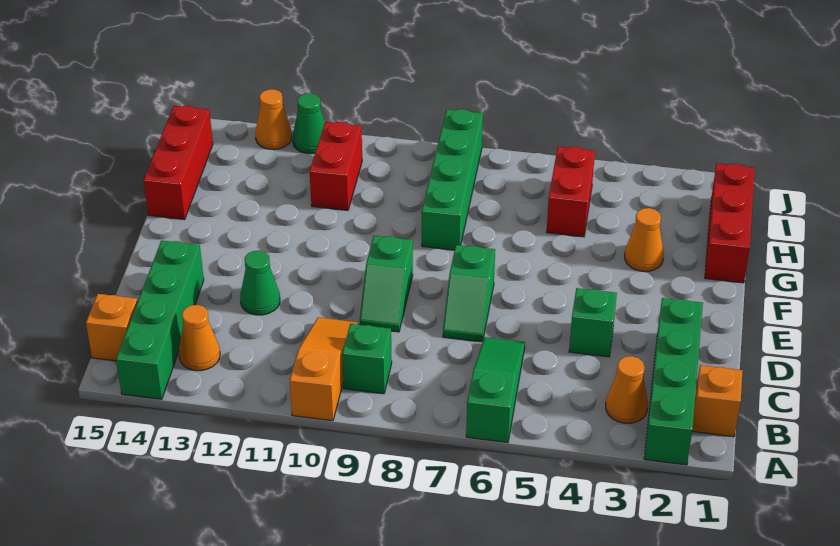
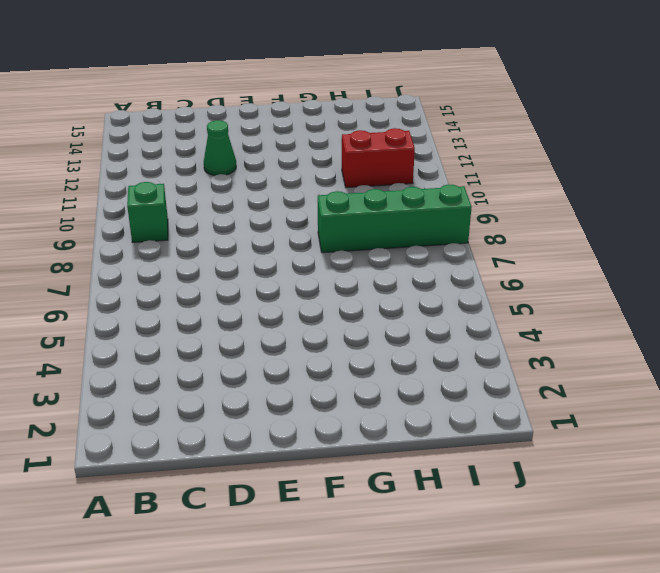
none -> green brick A2:D2 level 1
none -> green slope A6:C6 level 1 top A
none -> orange slope A10:C10 level 1 top A

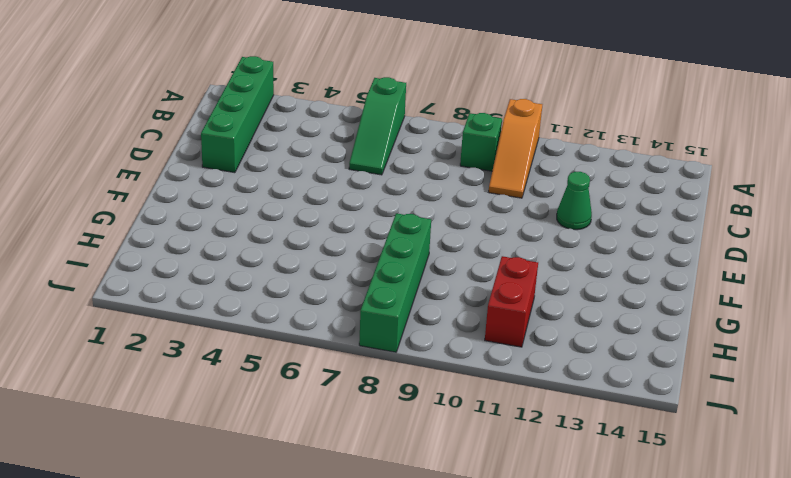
none -> green brick A14:D14 level 1
none -> orange brick B1 level 1
none -> orange cone B3 level 1

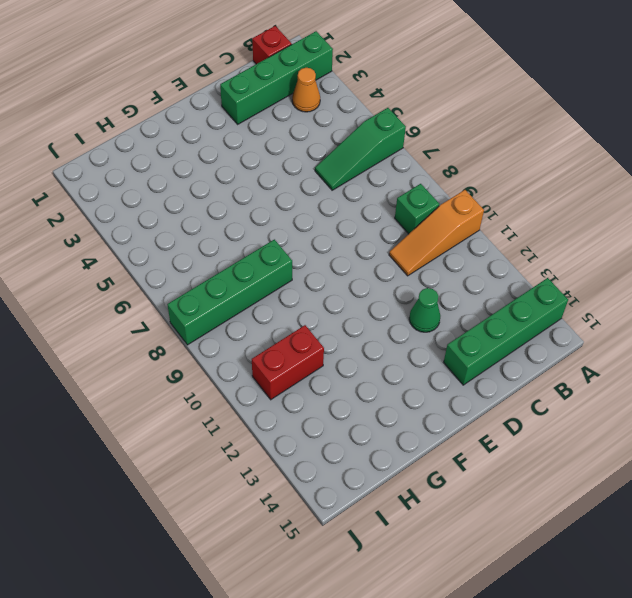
red brick B1 level 1 -> orange brick B1 level 1
none -> orange cone B13 level 1
none -> orange brick B15 level 1
none -> green brick D4 level 1

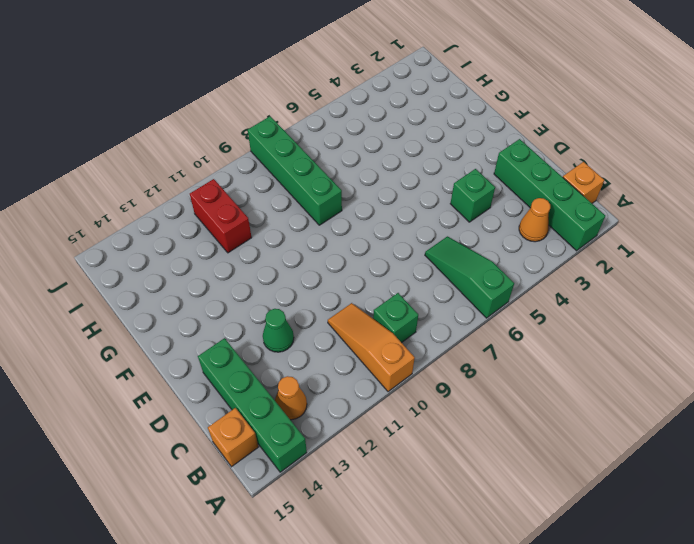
none -> green slope D7:E7 level 1 top E
none -> green slope D9:E9 level 1 top E
none -> red brick G1:I1 level 1

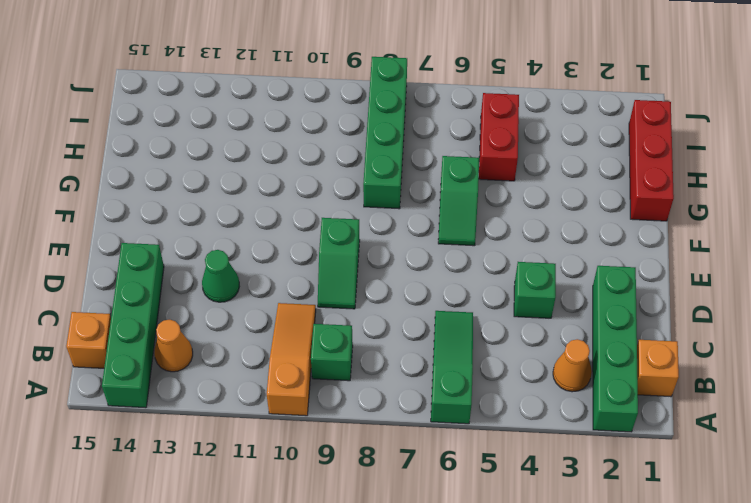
green slope F6:G6 level 1 top G -> green slope D7:E7 level 1 top E
none -> orange cone G3 level 1
none -> red brick G15:I15 level 1
none -> red brick H11:I11 level 1

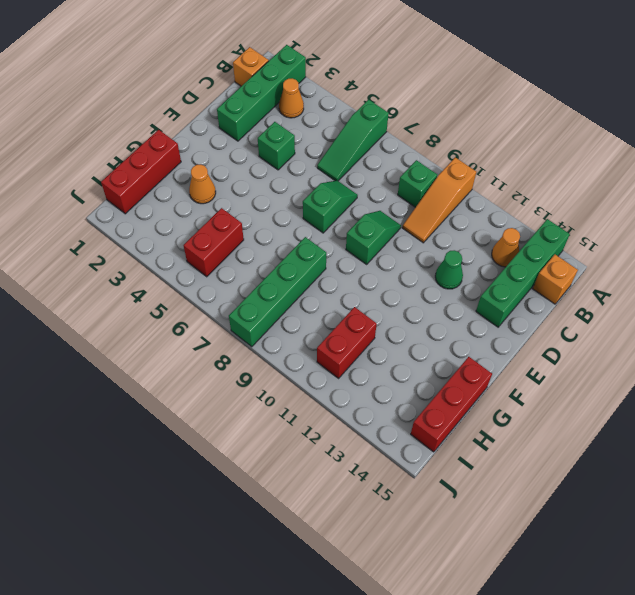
none -> green cone J12 level 1
none -> orange cone J13 level 1

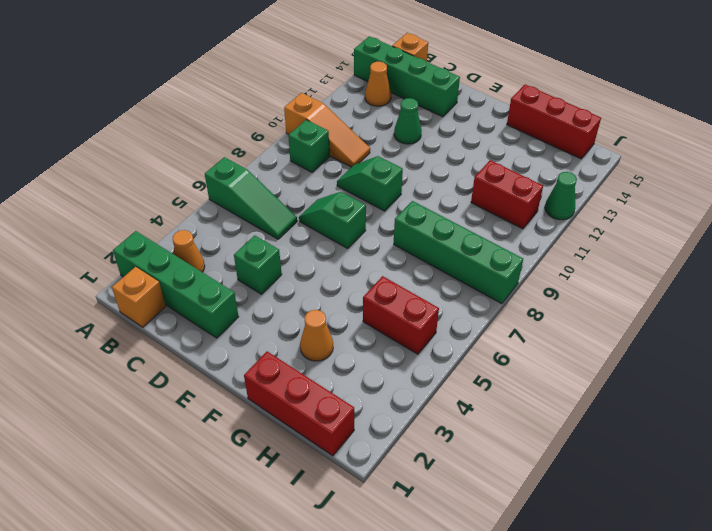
none -> orange cone J13 level 1

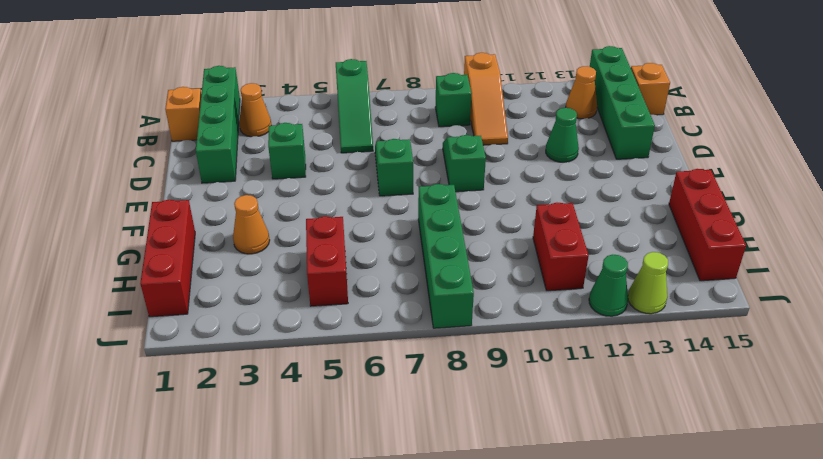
lime cone J13 level 1 -> orange cone J13 level 1

